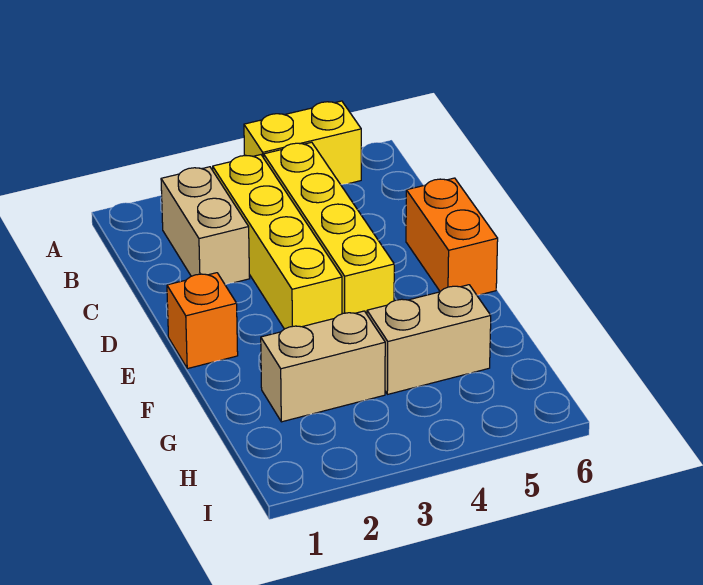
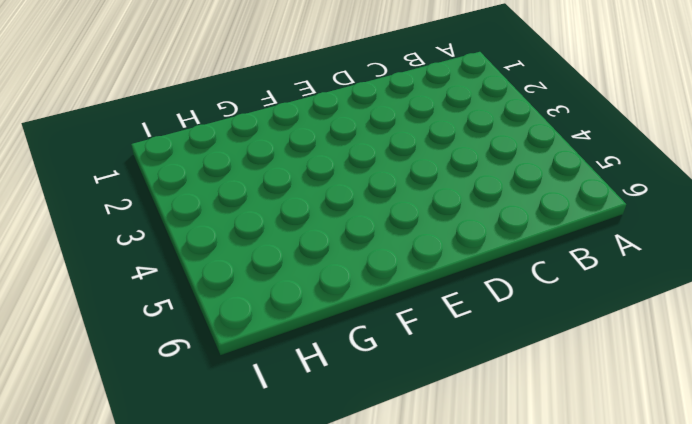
none -> yellow brick A4:A5 level 1
none -> tan brick B2:C2 level 1

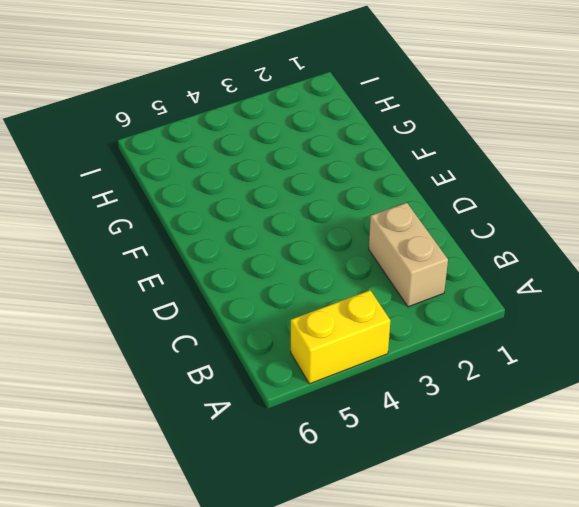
none -> yellow brick B3:E3 level 1
none -> yellow brick B4:E4 level 1

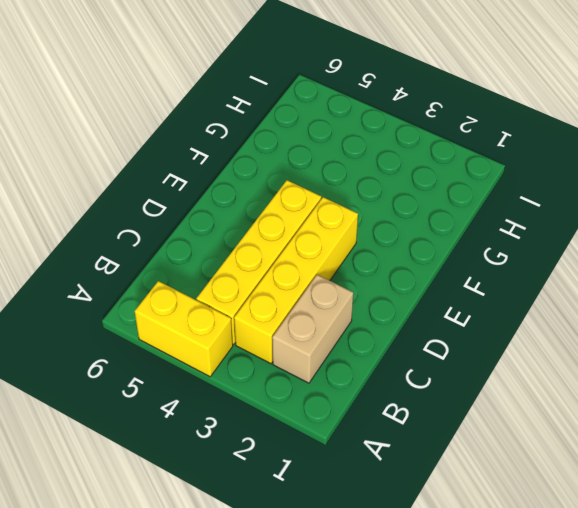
none -> orange brick D6:E6 level 1
none -> orange brick E1 level 1

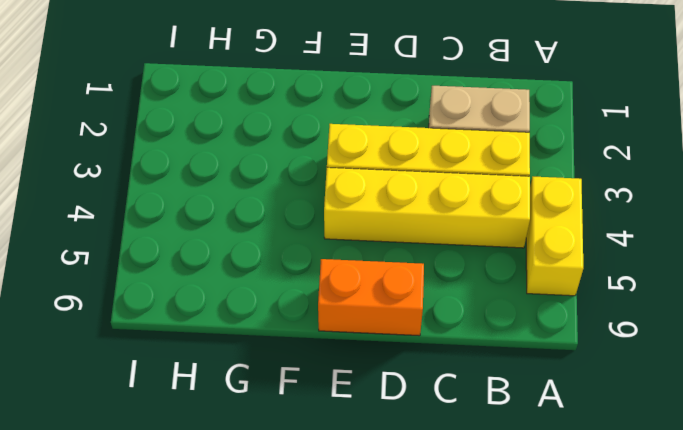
none -> orange brick E1 level 1
none -> tan brick G2:G3 level 1

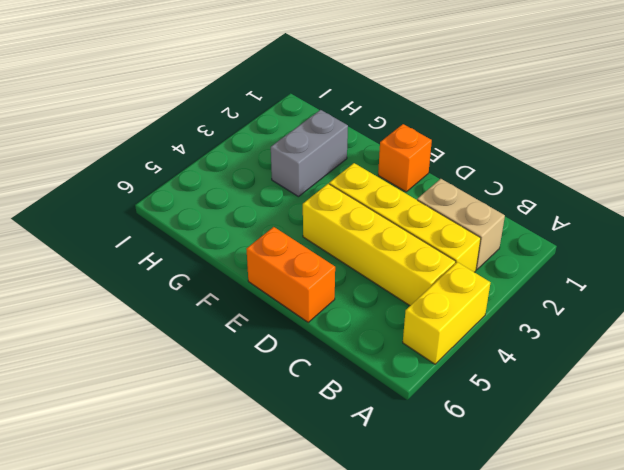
grey brick G2:G3 level 1 -> tan brick G2:G3 level 1
none -> tan brick G4:G5 level 1

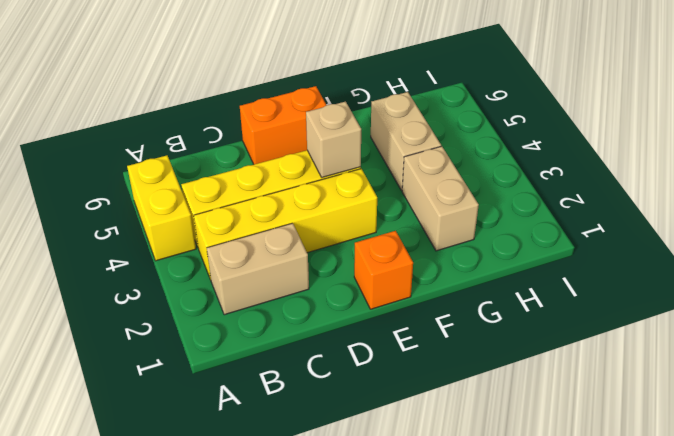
tan brick E4 level 2 -> none

